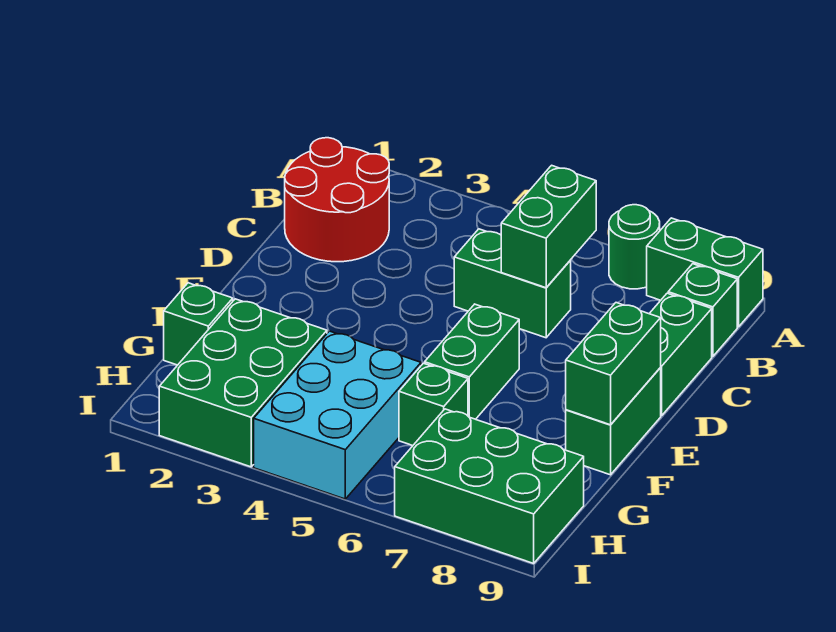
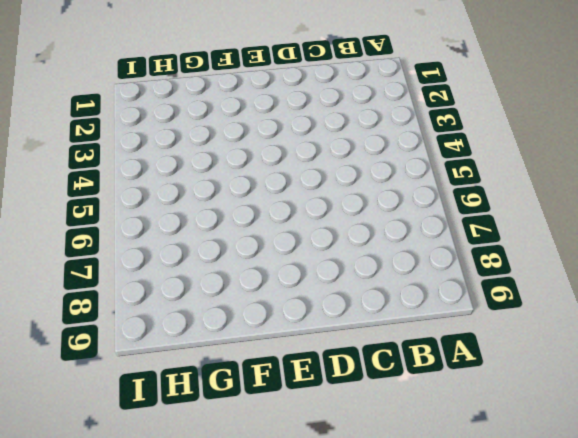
none -> green round brick A7 level 1
none -> green brick A8:A9 level 1
none -> red round brick B1:C2 level 1

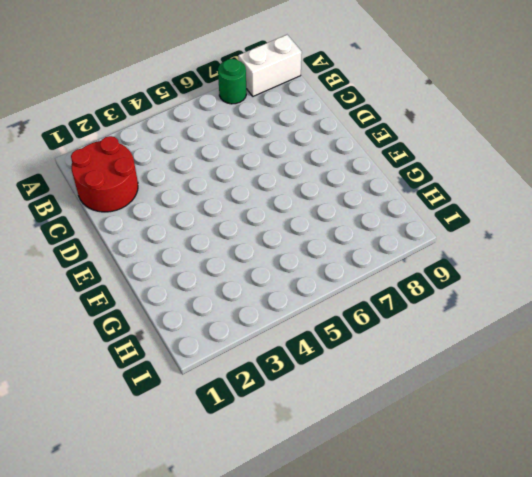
white brick A8:A9 level 1 -> green brick A8:A9 level 1
none -> green brick B9 level 1
none -> green brick C5:C6 level 1
none -> green brick C9:D9 level 1

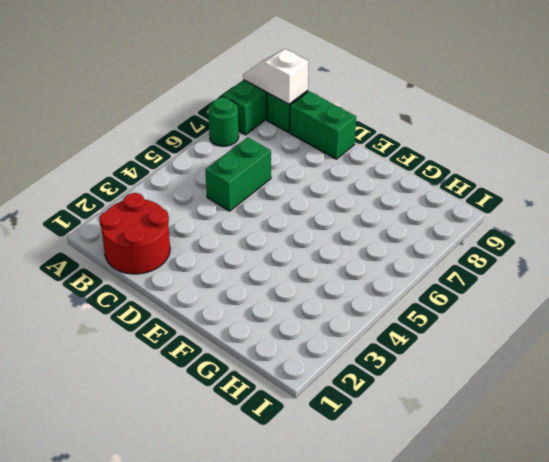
white slope A9:B9 level 2 top B -> none
none -> green brick E6:F6 level 1
none -> green brick E9:F9 level 1
none -> green brick G1 level 1

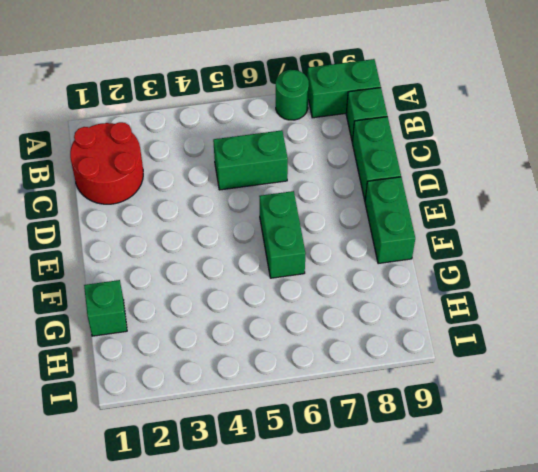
none -> green brick G2:I3 level 1
none -> cyan brick G4:I5 level 1
none -> green brick G6 level 1

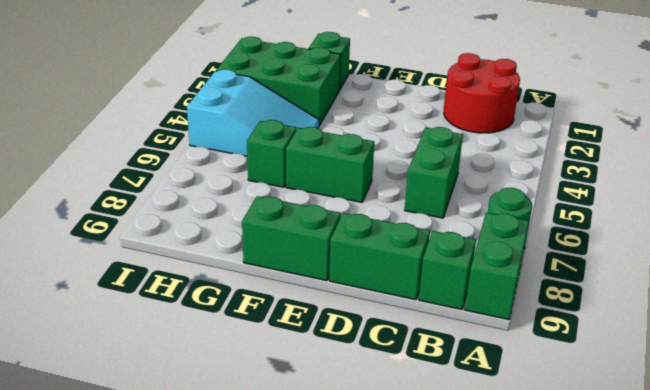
cyan slope G4:I5 level 1 top I -> cyan brick G4:I5 level 1
none -> green brick H7:I9 level 1
none -> green brick B6:C6 level 2
none -> green brick E9:F9 level 2

